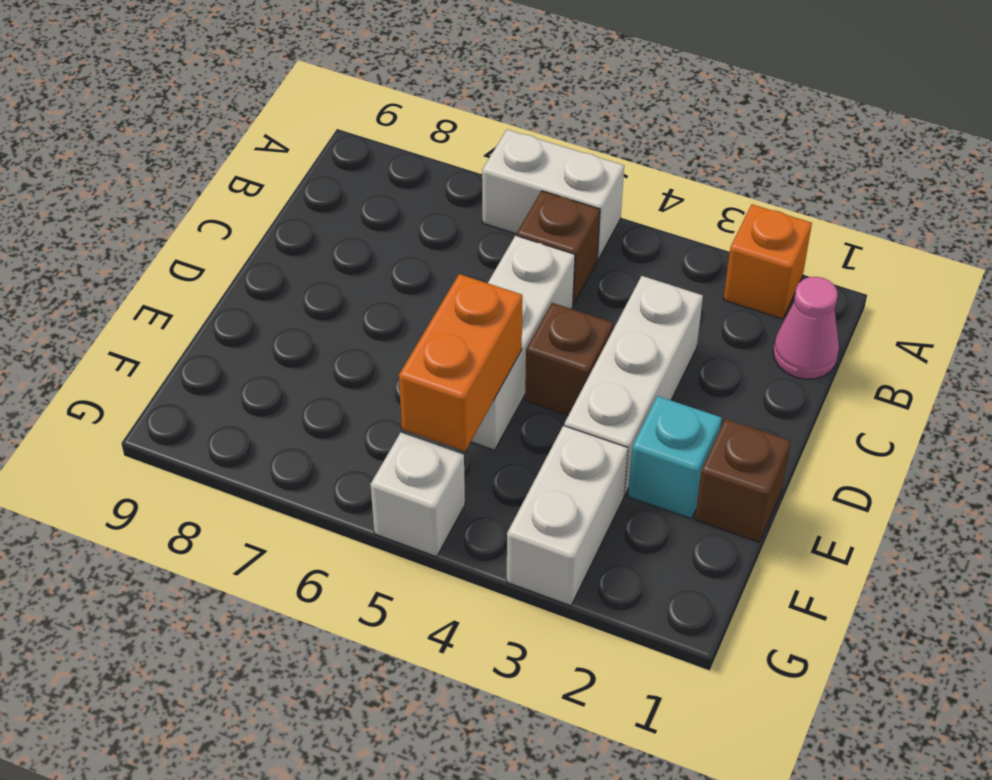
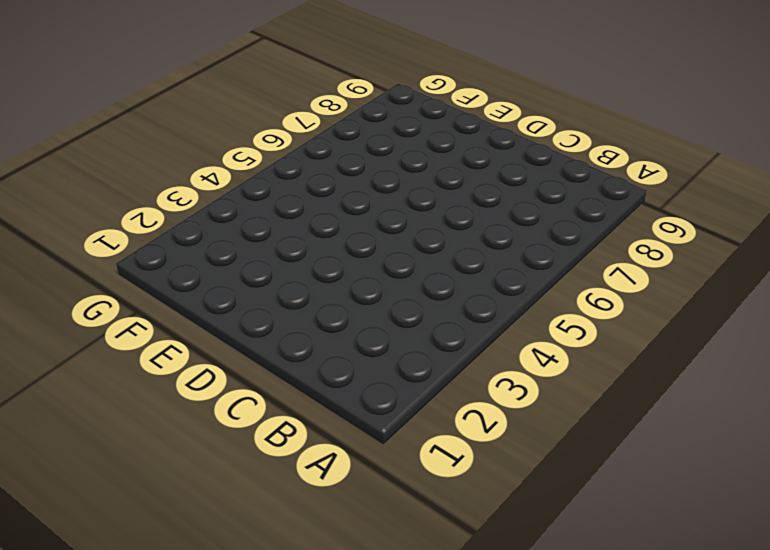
none -> orange brick A2 level 1
none -> white brick A5:A6 level 1
none -> pink cone B1 level 1

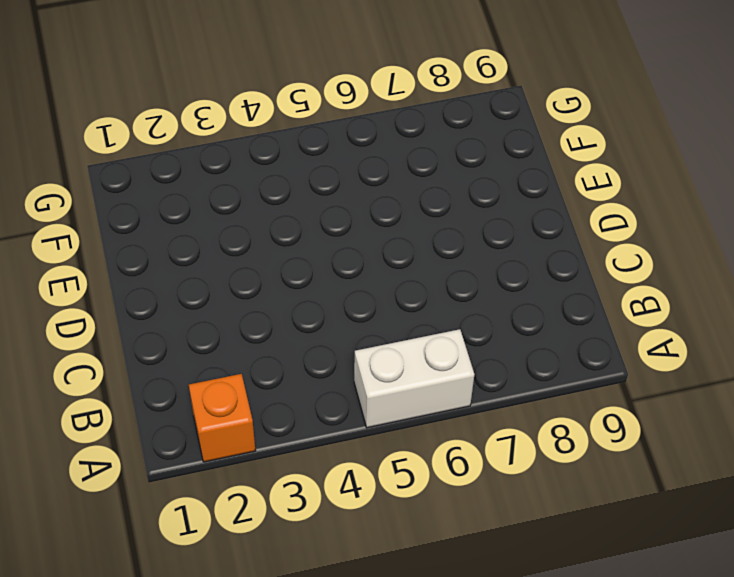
none -> pink cone B1 level 1
none -> brown brick B5 level 1
none -> white brick C3:E3 level 1

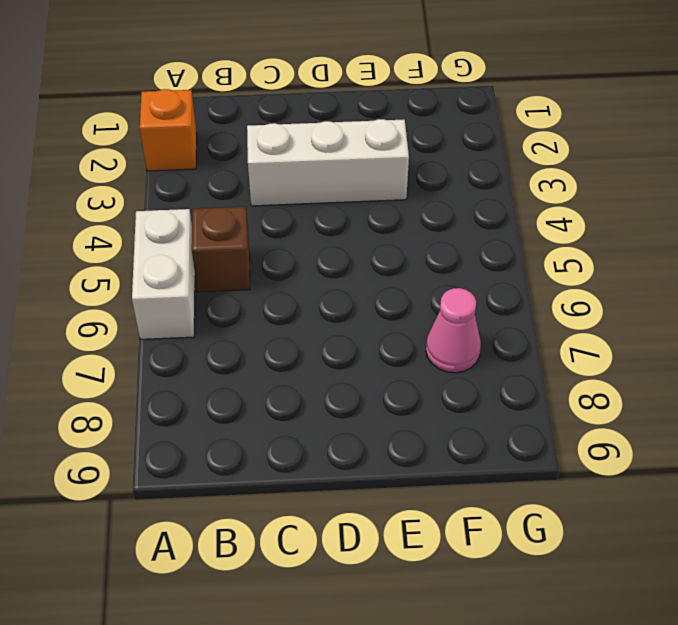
pink cone F7 level 1 -> pink cone B1 level 1
none -> white brick C5:E5 level 1
none -> brown brick D4 level 1
none -> brown brick E1 level 1

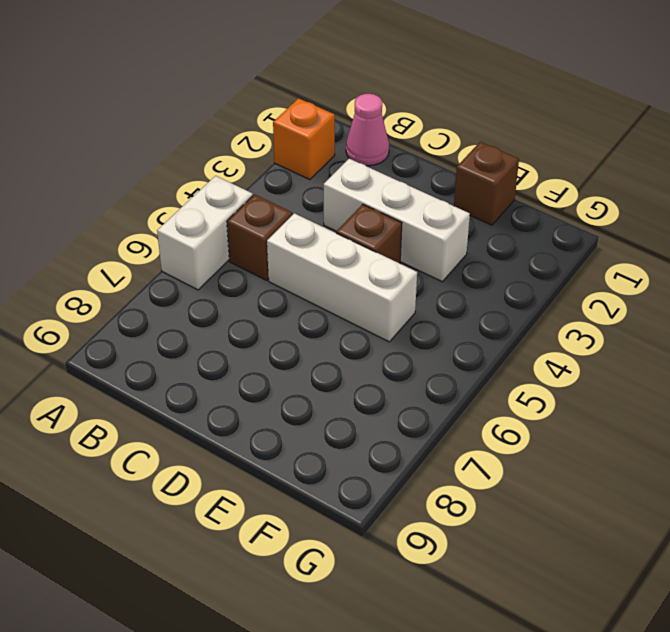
none -> cyan brick E2 level 1
none -> white brick F3:G3 level 1
none -> white brick G5 level 1

